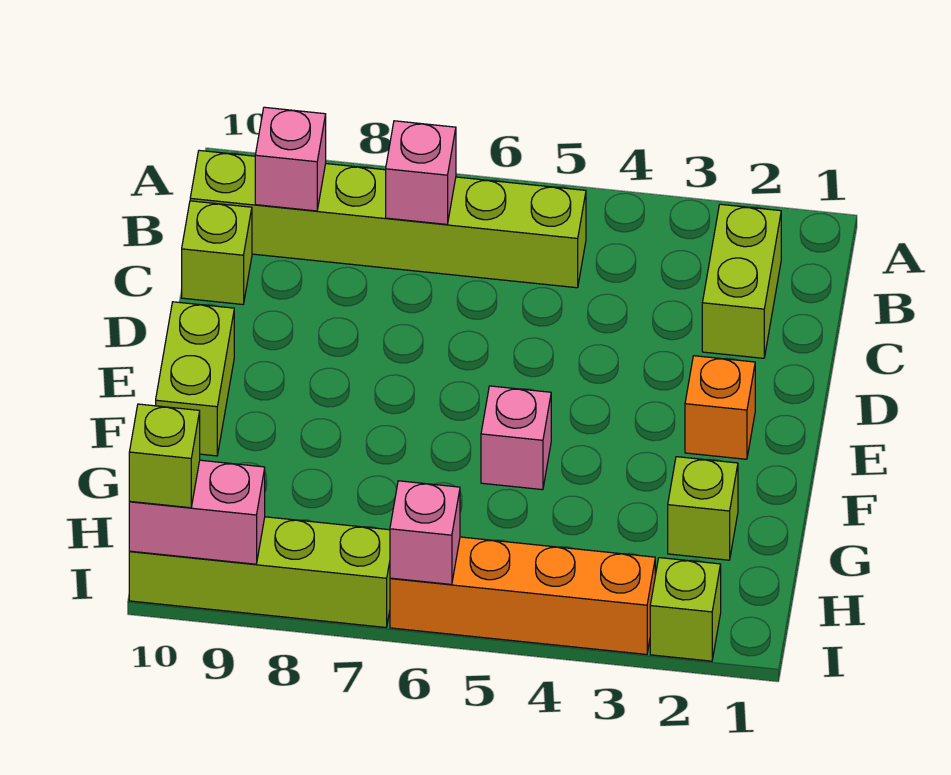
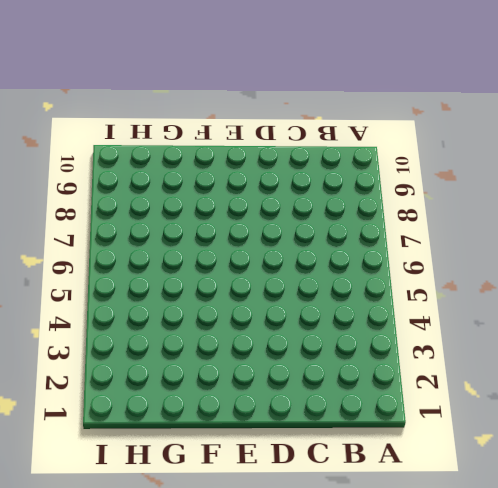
none -> lime brick B2:C2 level 1
none -> lime brick B5:B10 level 1
none -> lime brick C10 level 1

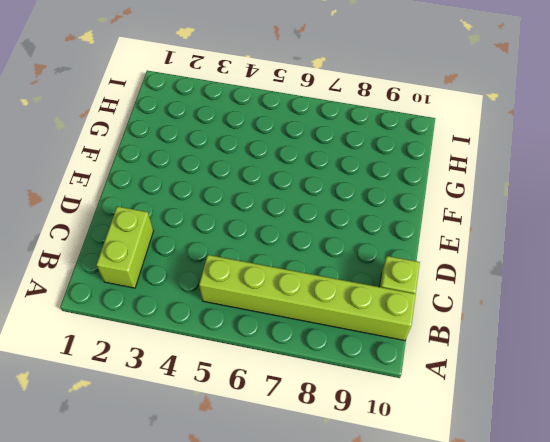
none -> orange brick E2 level 1
none -> lime brick E10:F10 level 1
none -> pink brick F5 level 1

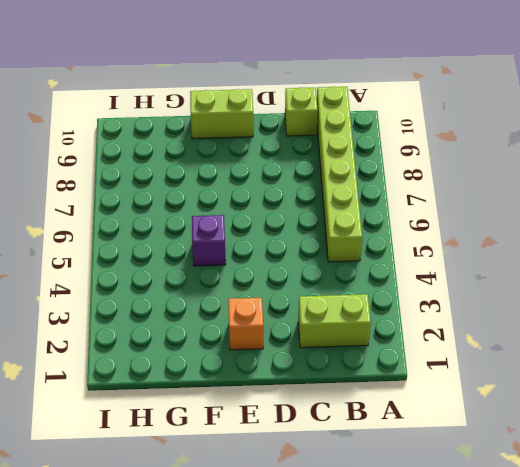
purple brick F5 level 1 -> pink brick F5 level 1
none -> lime brick G2 level 1
none -> lime brick I2 level 1
none -> orange brick I3:I6 level 1

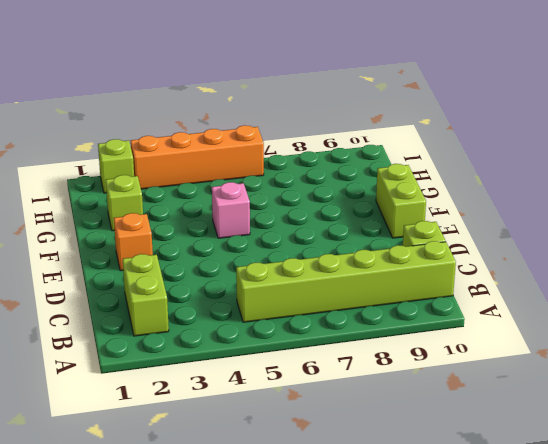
none -> lime brick I7:I10 level 1
none -> pink brick B7 level 2
none -> pink brick B9 level 2

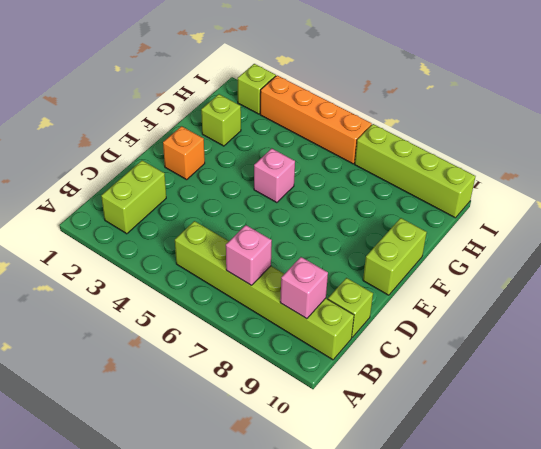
none -> pink brick I6 level 2
none -> pink brick I9:I10 level 2
none -> lime brick I10 level 3

